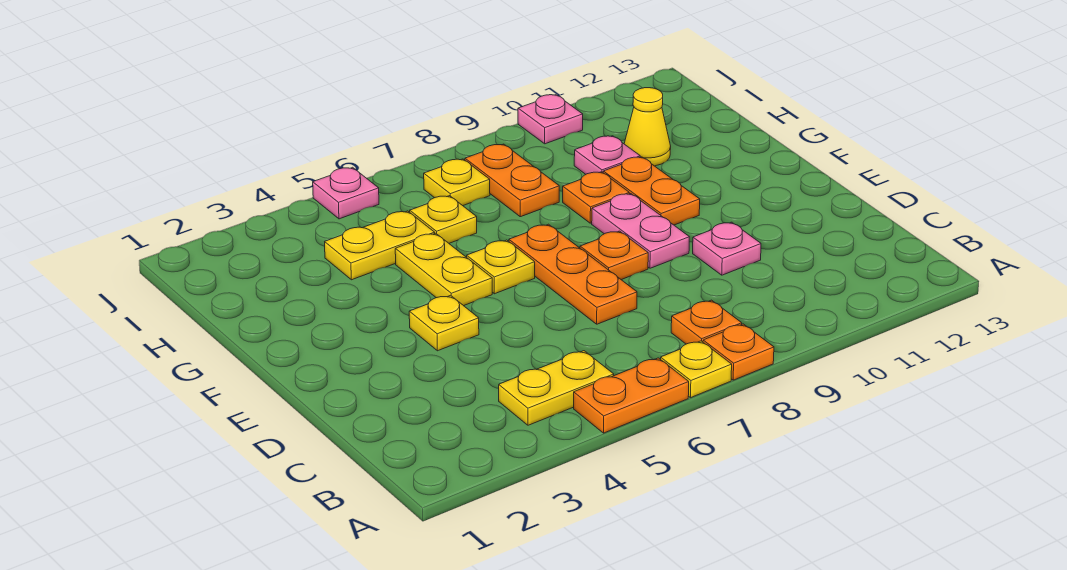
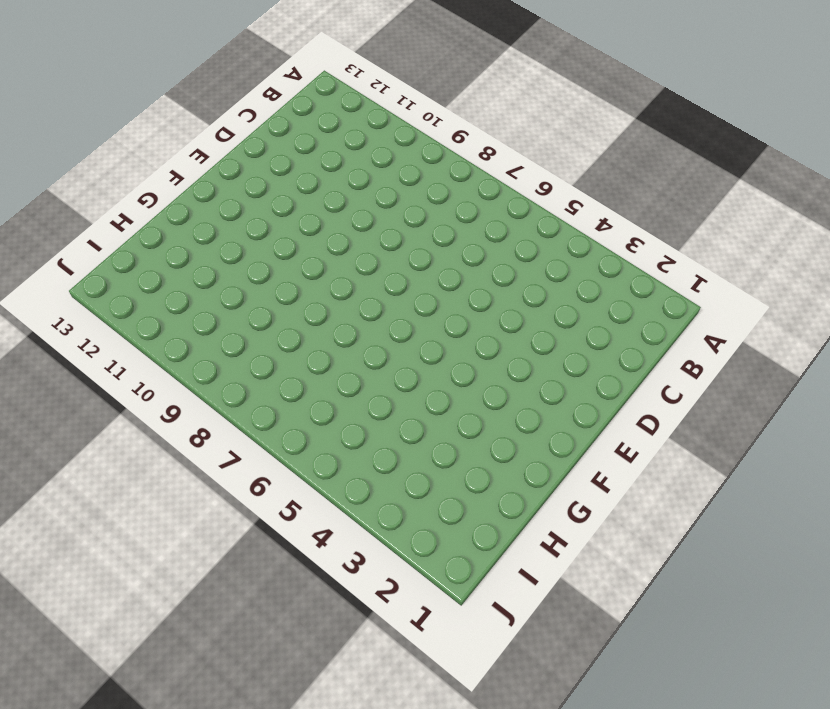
none -> orange plate A5:A6 level 1
none -> yellow plate A7 level 1
none -> orange plate A8 level 1

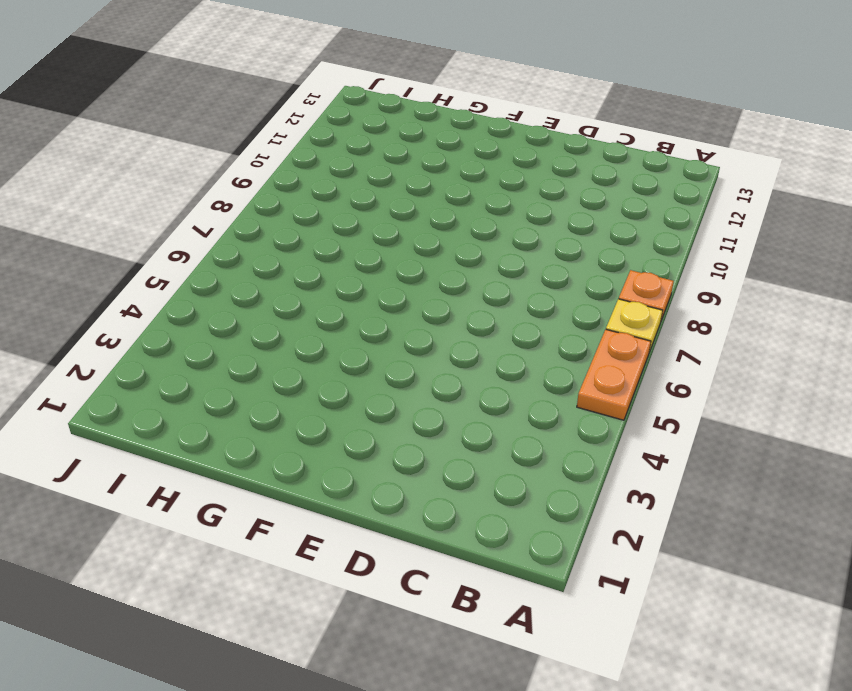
none -> yellow plate B4:B5 level 1
none -> orange plate B8 level 1
none -> orange plate D7:F7 level 1

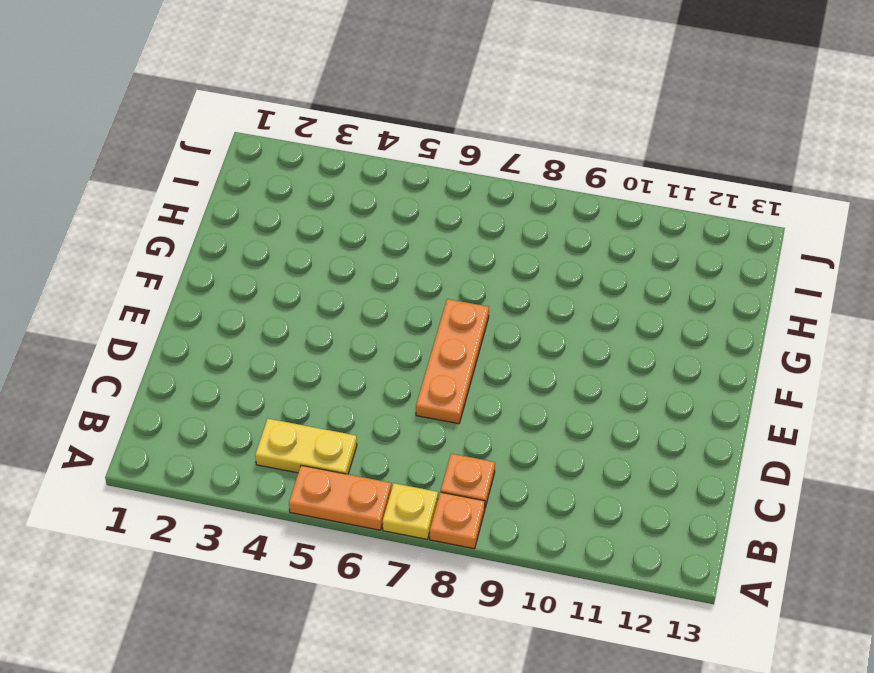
none -> pink plate D10 level 1
none -> yellow plate E4 level 1
none -> orange plate E8 level 1

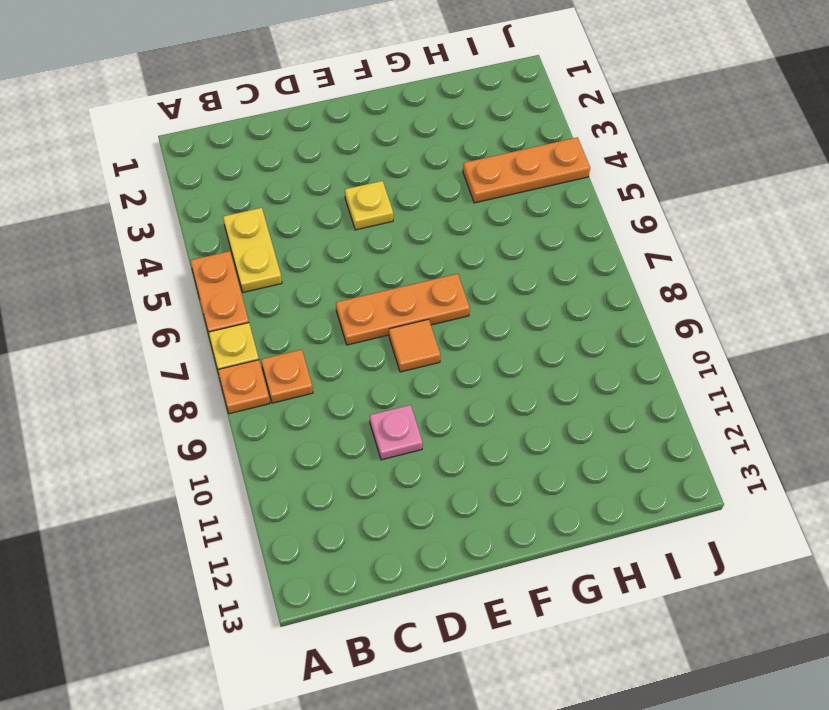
orange tile E8 level 1 -> orange plate E8 level 1
orange plate H4:J4 level 1 -> yellow plate H4:H5 level 1
none -> pink plate E9:F9 level 1
none -> yellow plate F5:G5 level 1
none -> yellow plate F6 level 1

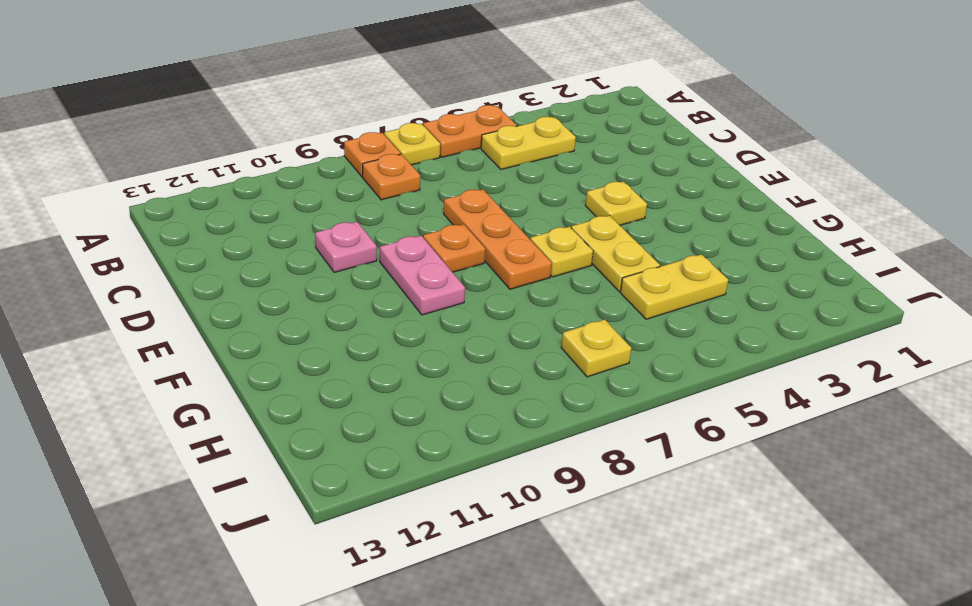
none -> orange plate F10:G10 level 1
none -> orange plate G9 level 1
none -> yellow plate H6 level 1

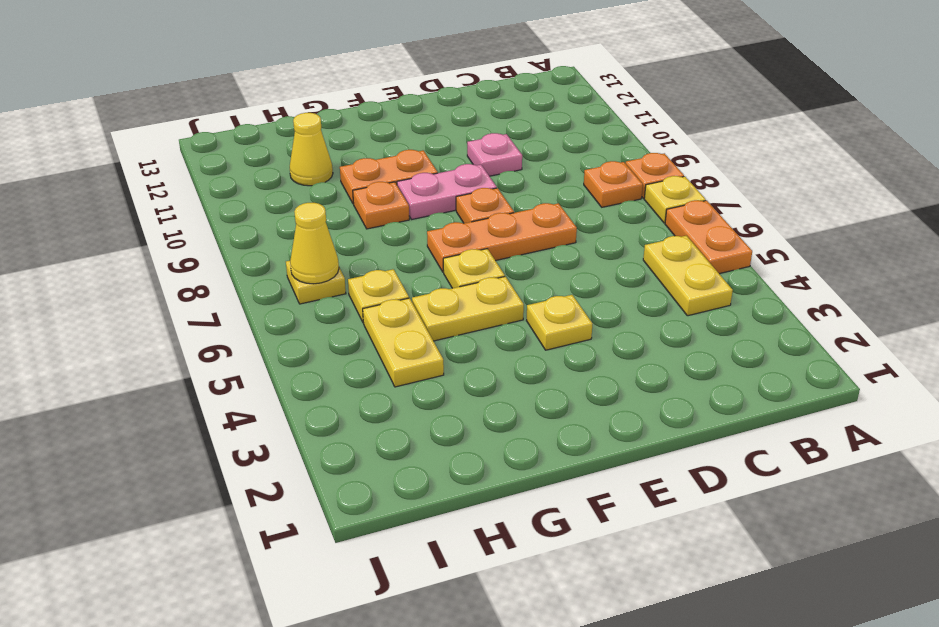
yellow cone I7 level 2 -> none
none -> orange plate H8:I8 level 1
none -> pink plate H10 level 1
none -> pink plate J5 level 1

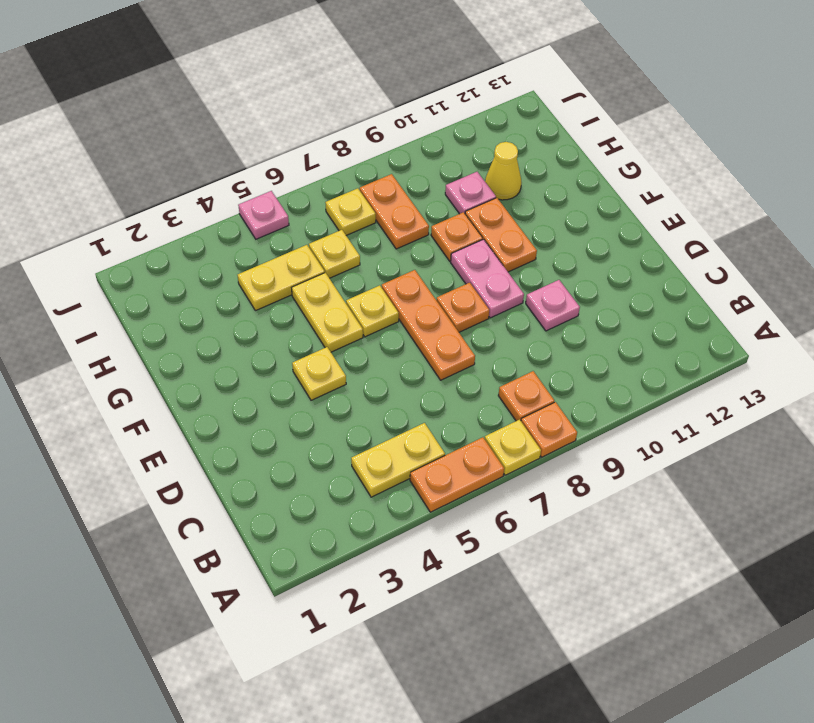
none -> pink plate J10 level 1

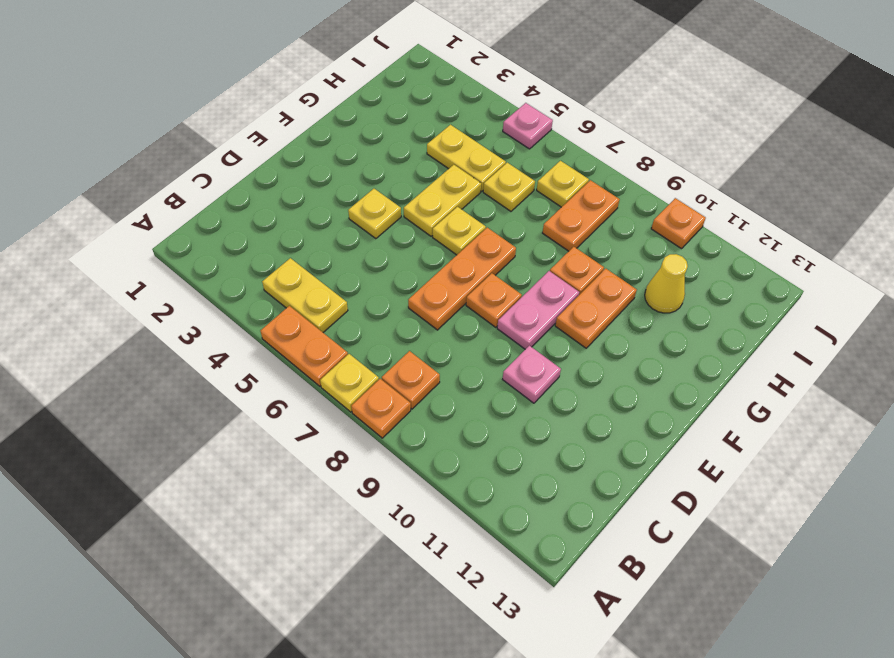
orange plate J10 level 1 -> pink plate J10 level 1
none -> pink plate H10 level 1

